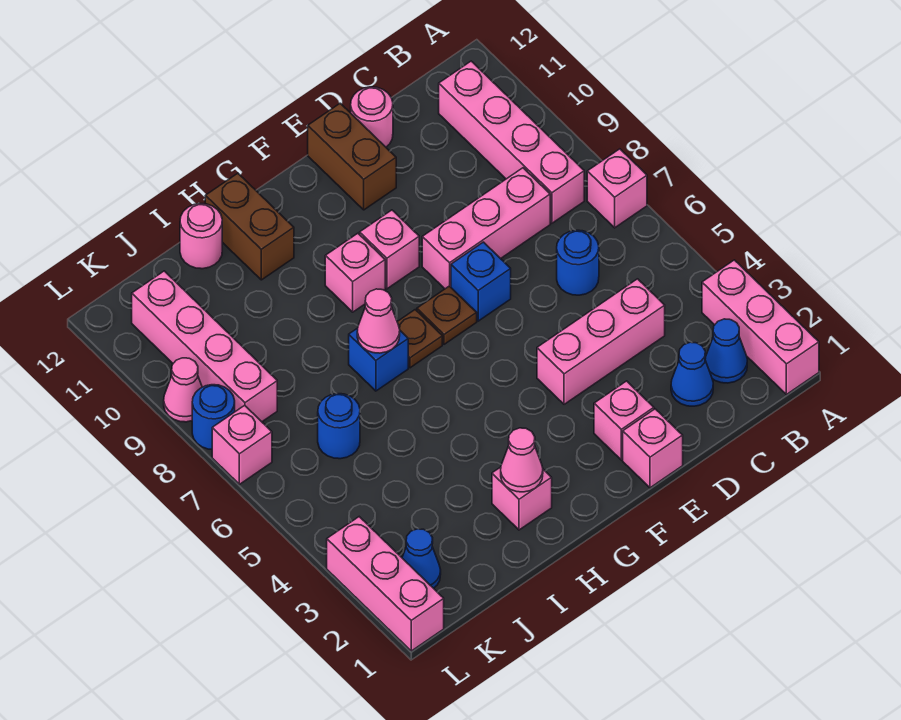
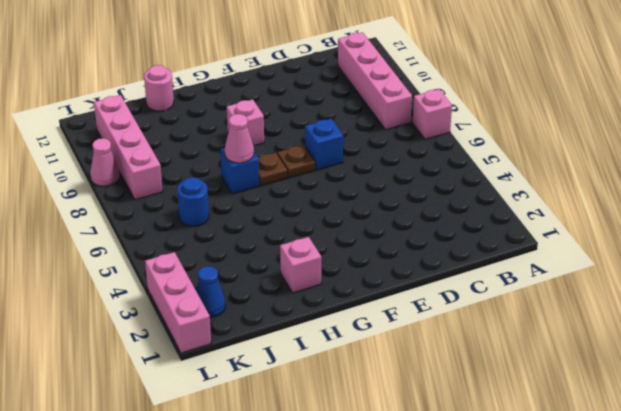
none -> pink brick A1:A3 level 1
none -> blue cone B2 level 1
none -> blue cone C2 level 1
none -> pink brick C4:E4 level 1

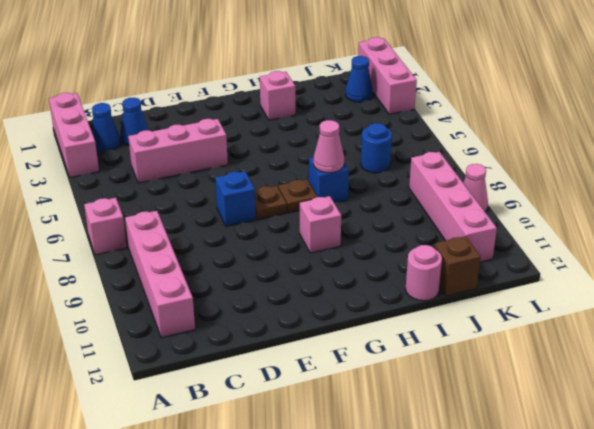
brown brick J12 level 1 -> none
none -> blue round brick C6 level 1
none -> pink brick C8:E8 level 1
none -> pink round brick D12 level 1
none -> pink brick E1 level 1

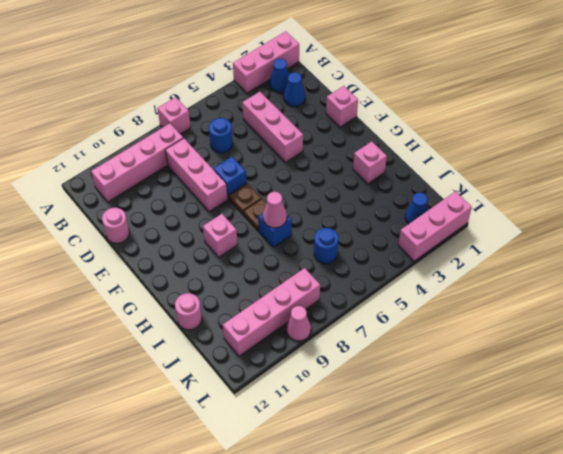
none -> pink brick E2 level 1
none -> brown brick E11:E12 level 1
none -> pink brick F9 level 1
none -> brown brick H11:H12 level 1

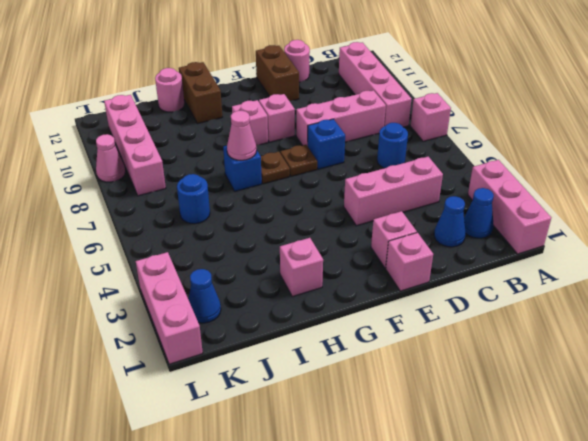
none -> pink brick L7 level 1
none -> blue round brick L8 level 1
none -> pink cone H2 level 2

